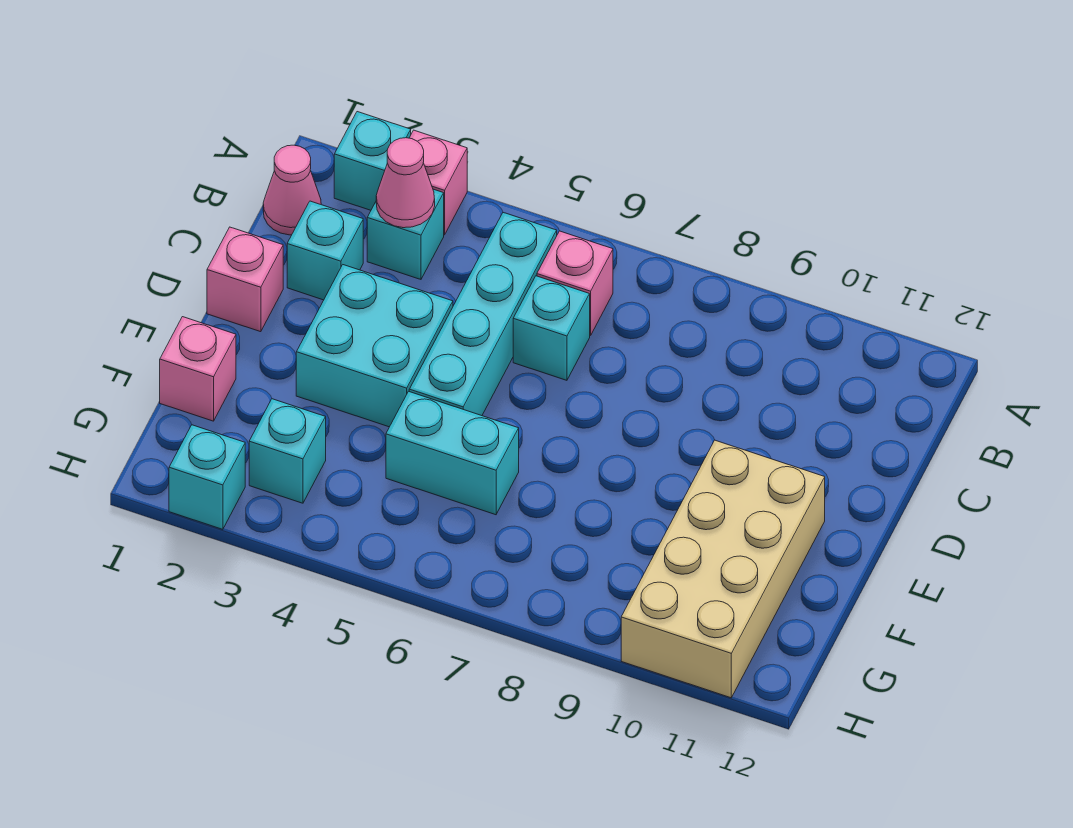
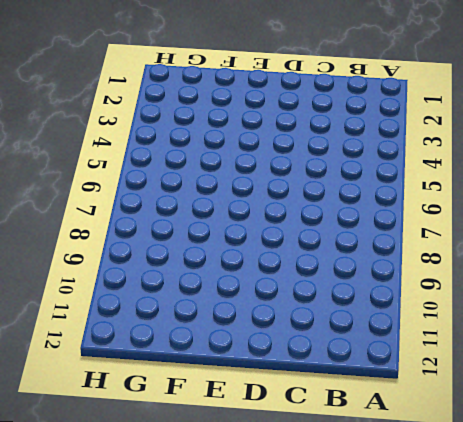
none -> cyan brick A2 level 1
none -> pink brick A3 level 1
none -> pink cone B1 level 1

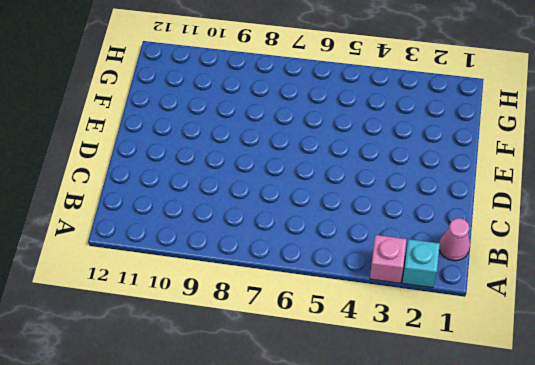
none -> cyan brick B3 level 1
none -> cyan brick B5:E5 level 1
none -> pink brick B6 level 1

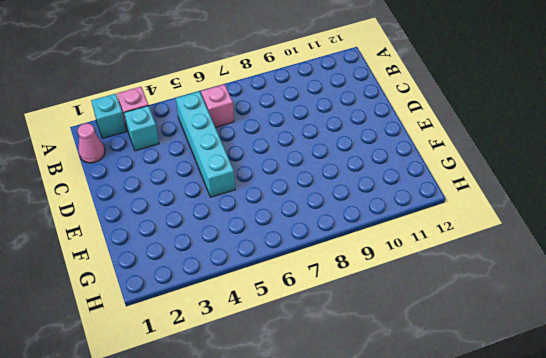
none -> cyan brick C2 level 1
none -> cyan brick C6 level 1
none -> pink brick D1 level 1

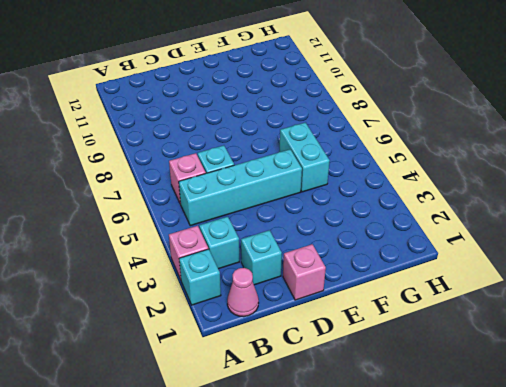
none -> cyan brick D3:E4 level 1
none -> tan brick E10:H11 level 1
none -> pink brick F1 level 1

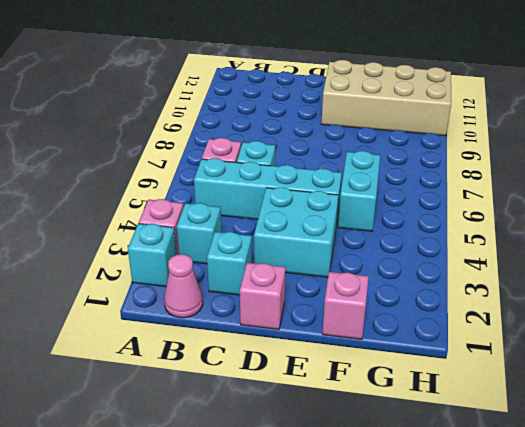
none -> cyan brick G3 level 1
none -> cyan brick H2 level 1
none -> pink cone B3 level 2

